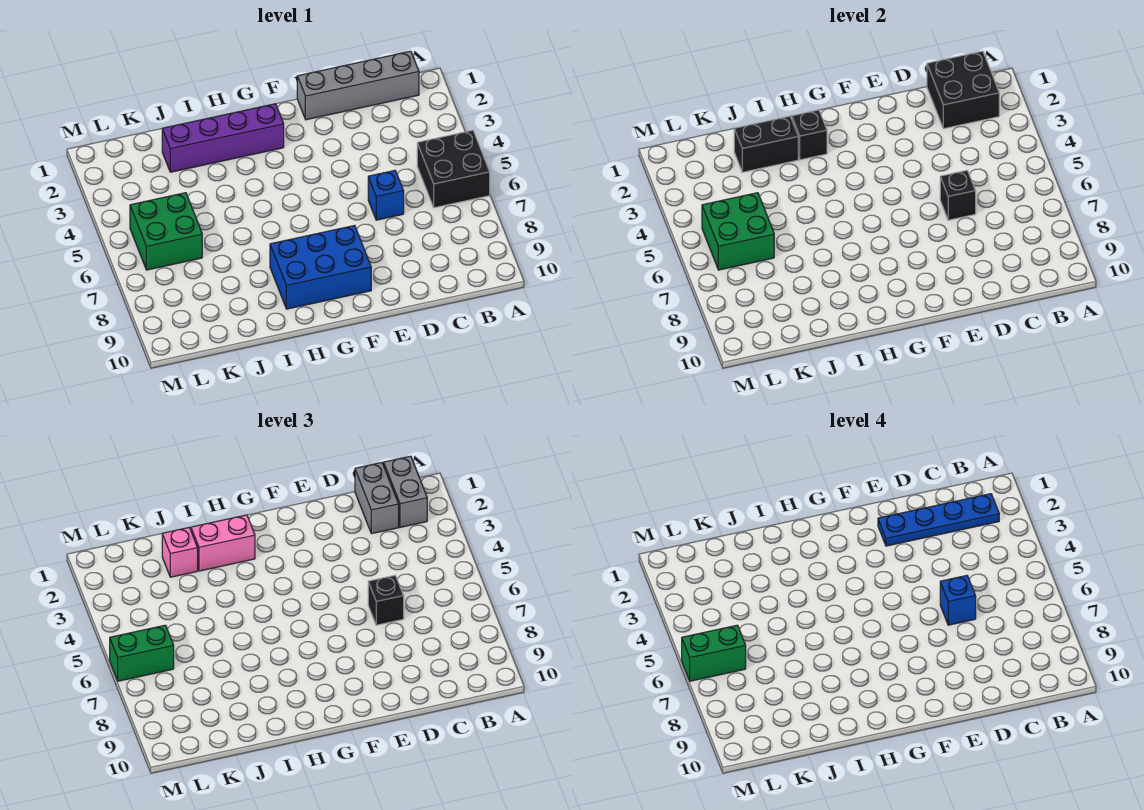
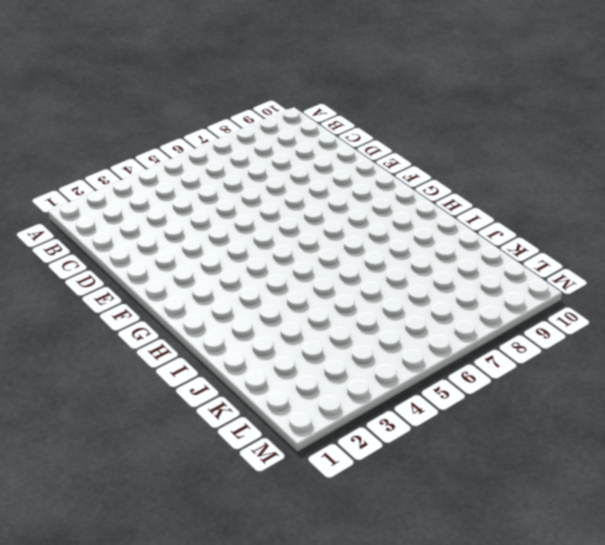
none -> black brick A5:B6 level 1
none -> grey brick B1:E1 level 1
none -> blue brick D6 level 1

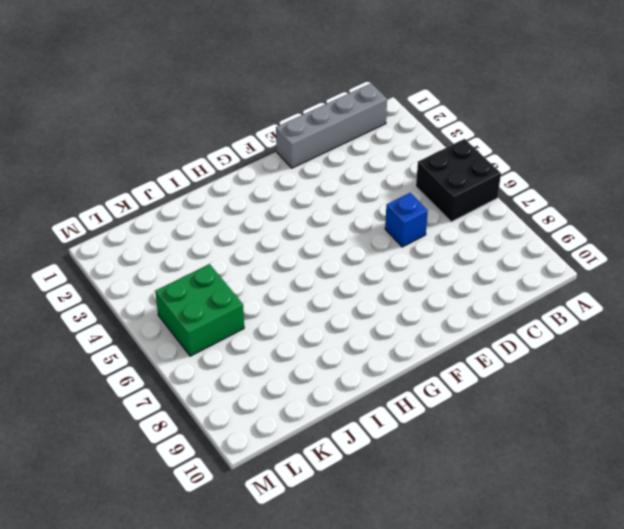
none -> blue brick F8:H9 level 1
none -> purple brick G2:J2 level 1
none -> black brick B1:C2 level 2

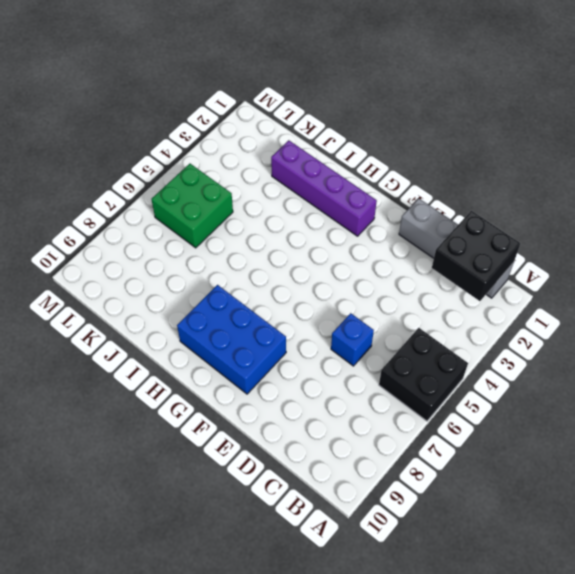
none -> black brick D6 level 2
none -> black brick H2 level 2
none -> black brick I2:J2 level 2

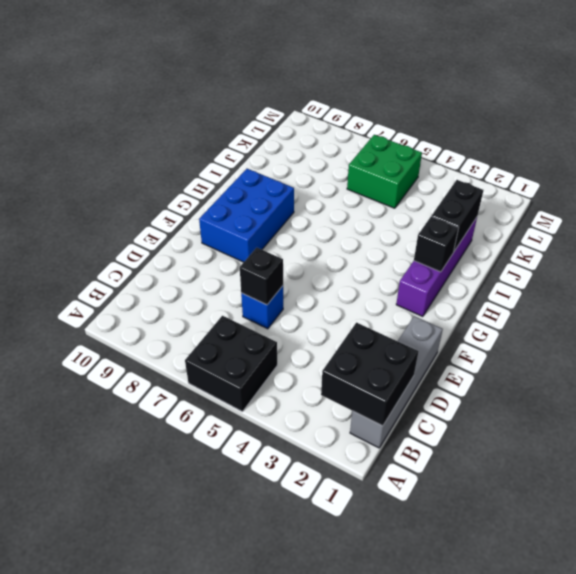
none -> green brick K5:L6 level 2
none -> grey brick B1:B2 level 3
none -> grey brick C1:C2 level 3

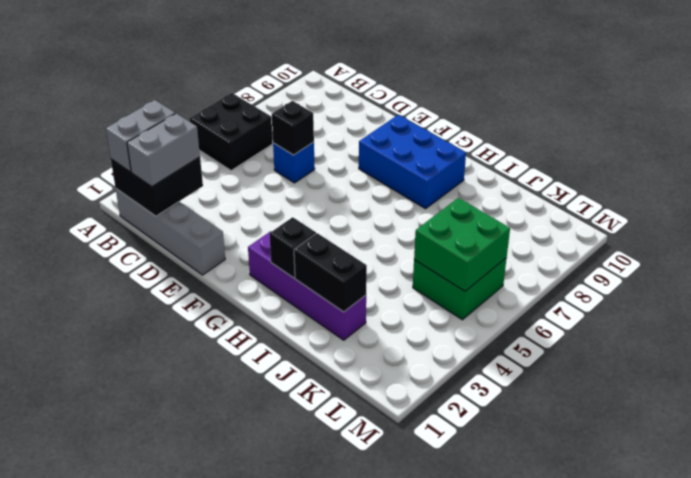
none -> black brick D6 level 3
none -> pink brick H2:I2 level 3
none -> pink brick J2 level 3

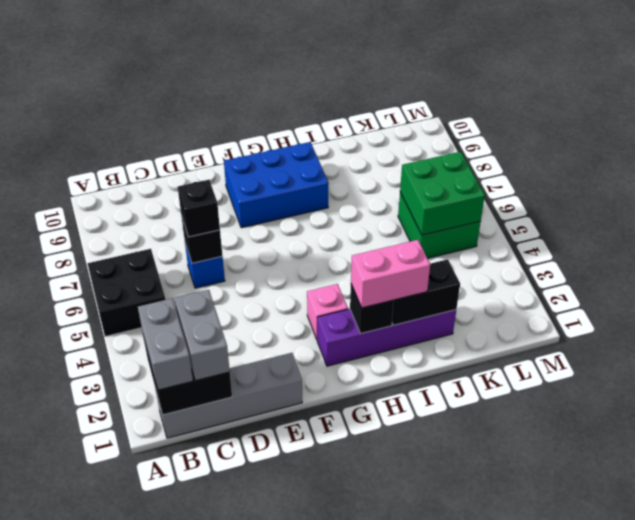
pink brick G3 level 1 -> pink brick J2 level 3
none -> green brick L6:M6 level 3
none -> blue plate B2:E2 level 4
none -> blue brick D6 level 4

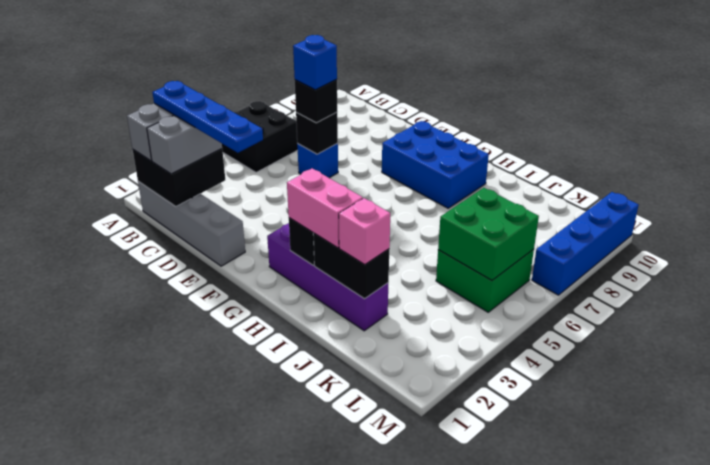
blue brick M7:M10 level 1 -> none
none -> green brick L6:M6 level 3
none -> green brick L6:M6 level 4

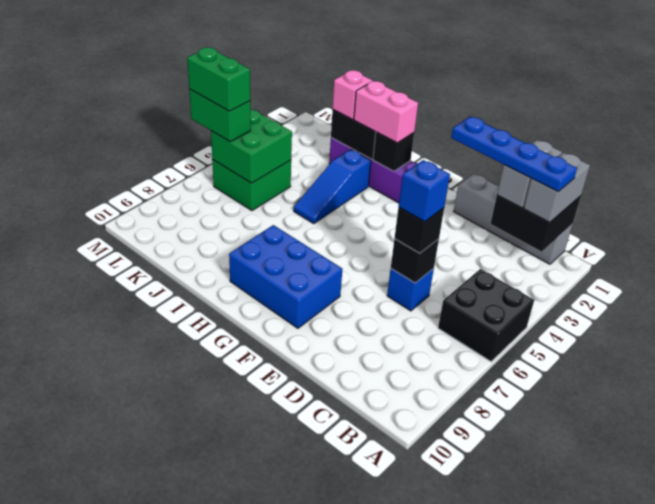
blue slope I3:I5 level 1 top 3 -> none

